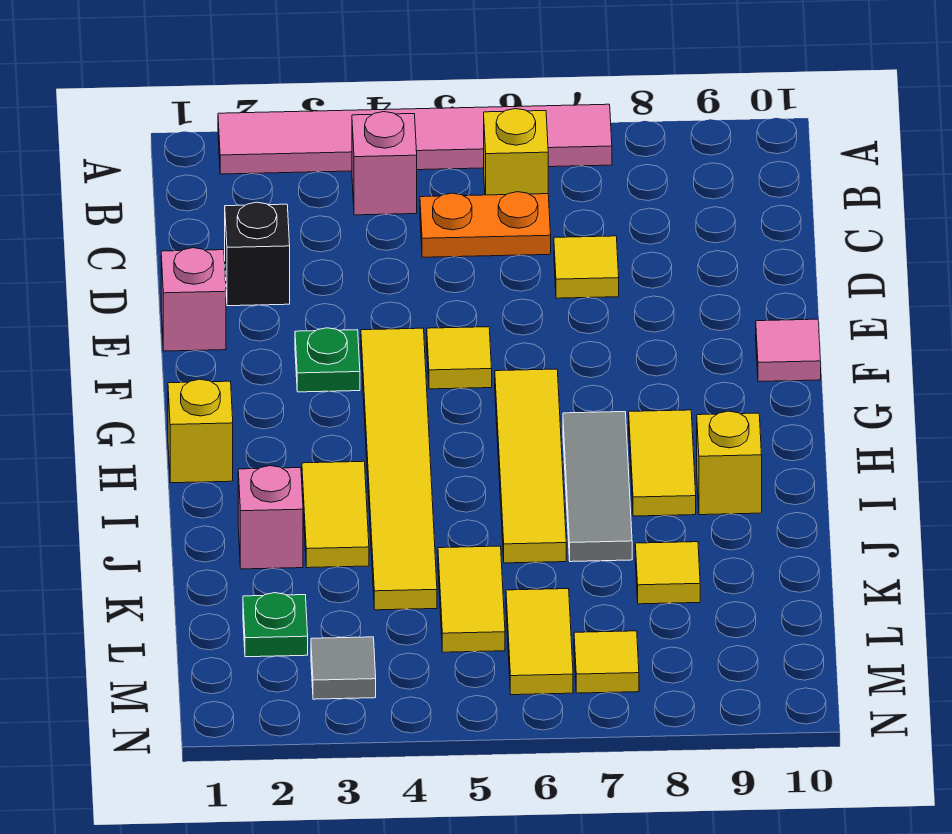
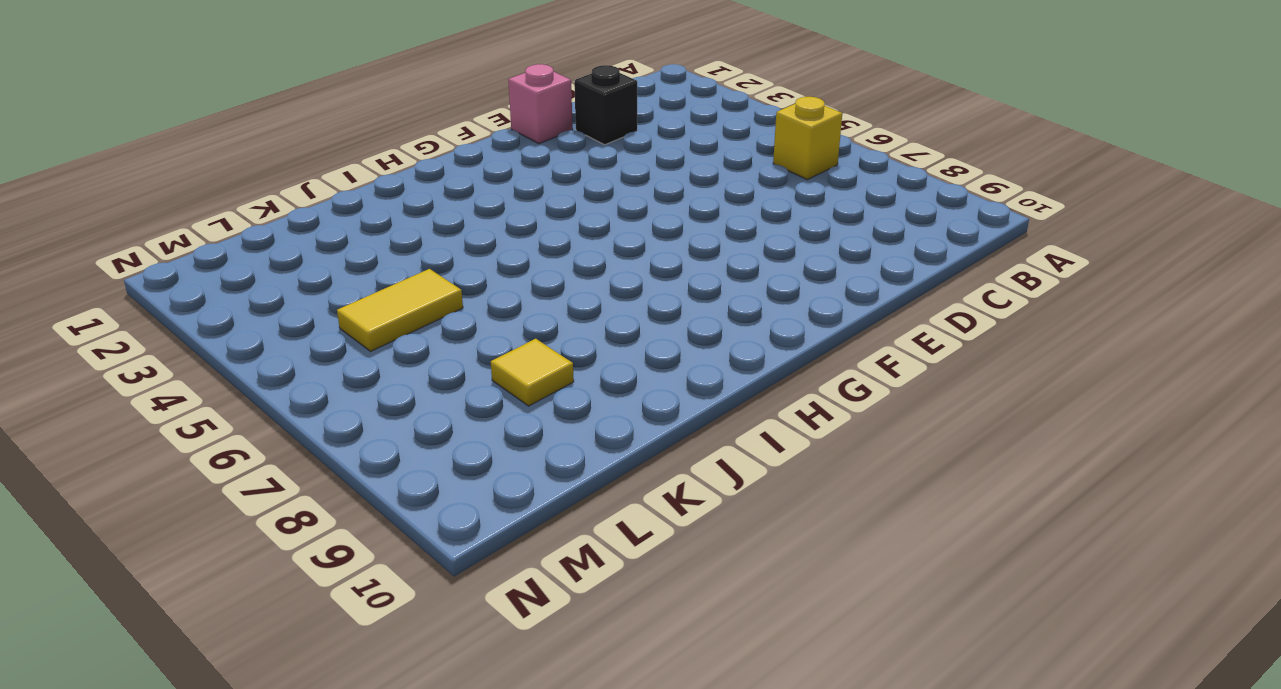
none -> pink tile A2:A7 level 1
none -> pink brick B4 level 1
none -> orange plate C5:C6 level 1

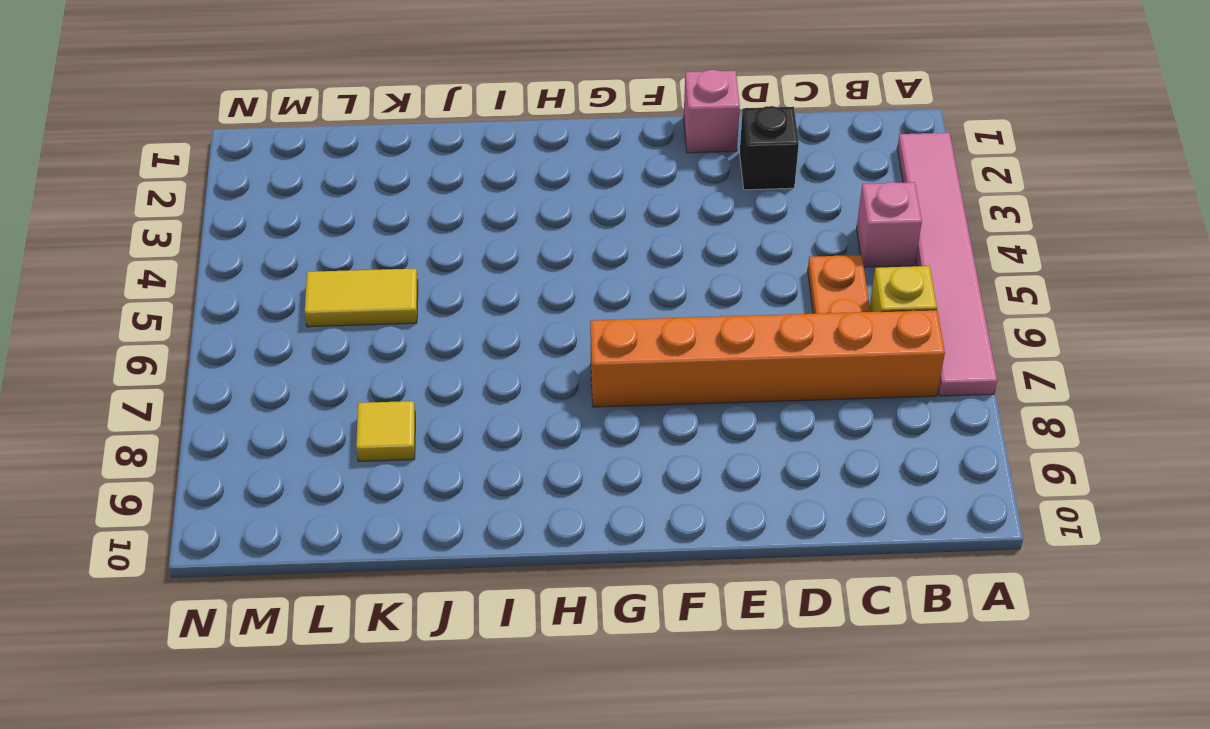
orange brick B7:G7 level 1 -> yellow tile D7 level 1
none -> green plate F3 level 1
none -> yellow tile F4:K4 level 1
none -> yellow tile F5 level 1

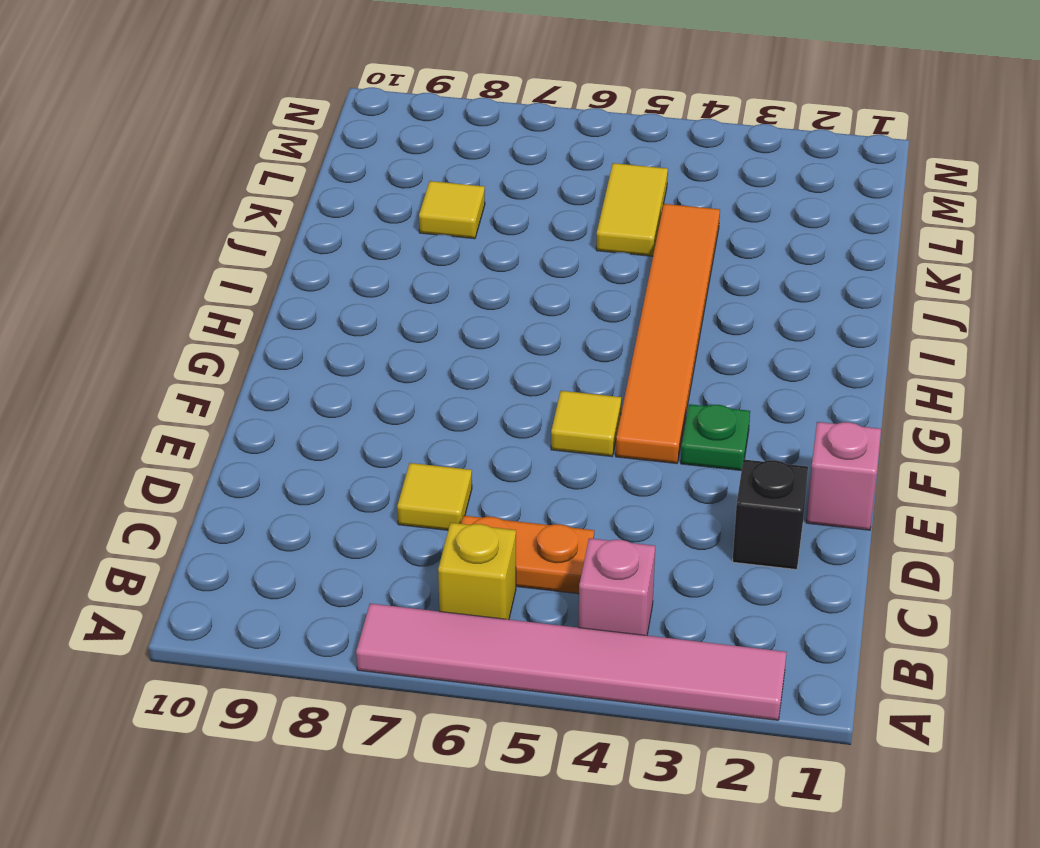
orange tile F4:K4 level 1 -> yellow tile F4:K4 level 1
none -> pink tile F10 level 1
none -> yellow tile G6:J6 level 1
none -> yellow brick H1 level 1

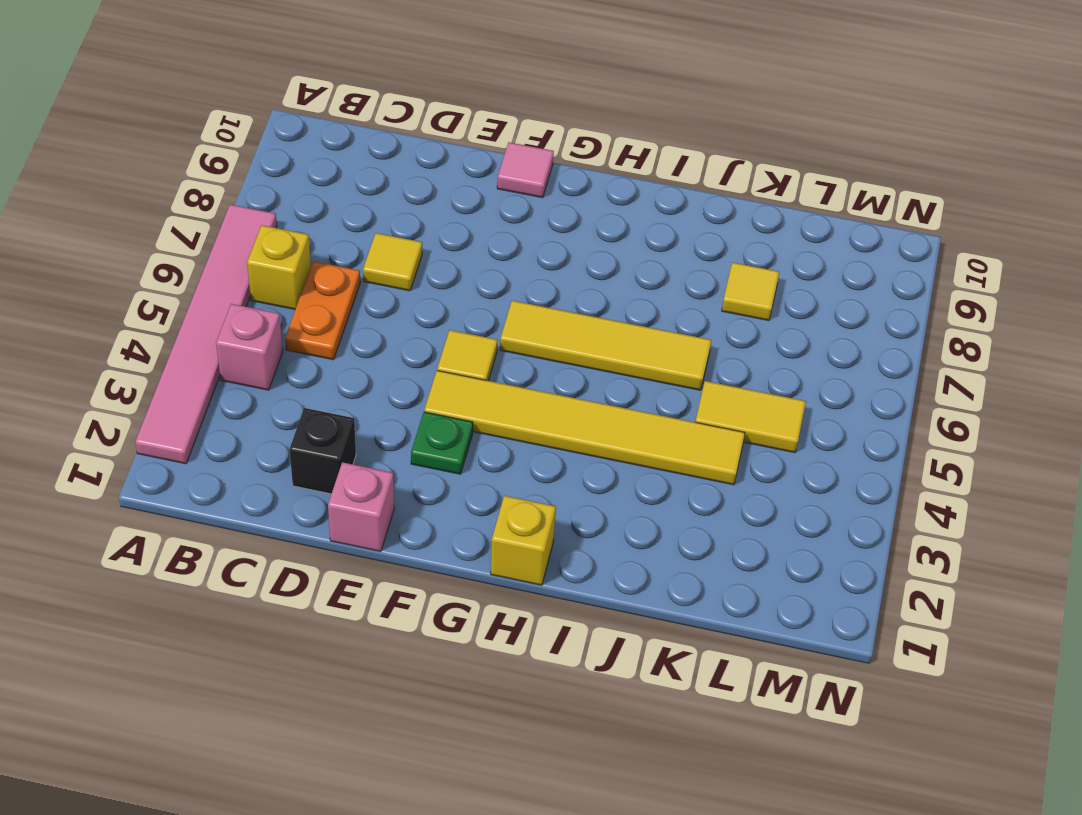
none -> grey tile H7:J7 level 1
none -> yellow tile H8:I8 level 1
none -> yellow tile I3:J3 level 1

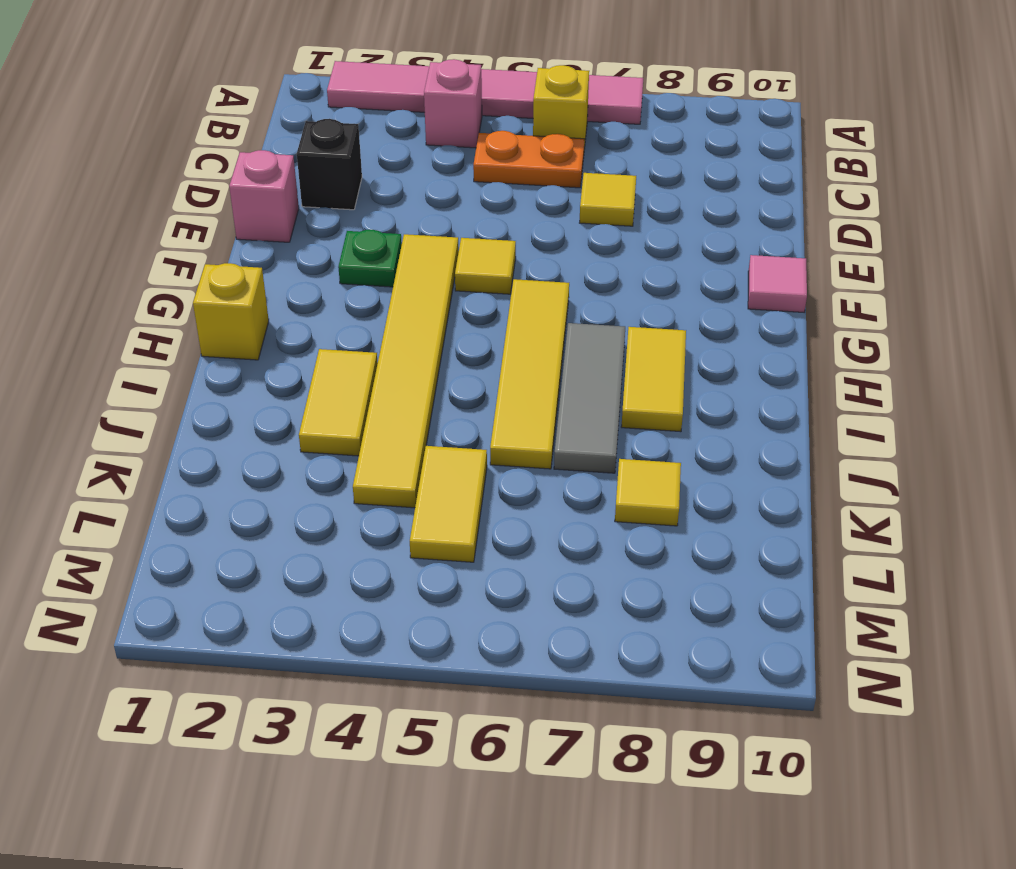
none -> yellow brick I9 level 1
none -> pink brick J2 level 1
none -> green plate L2 level 1

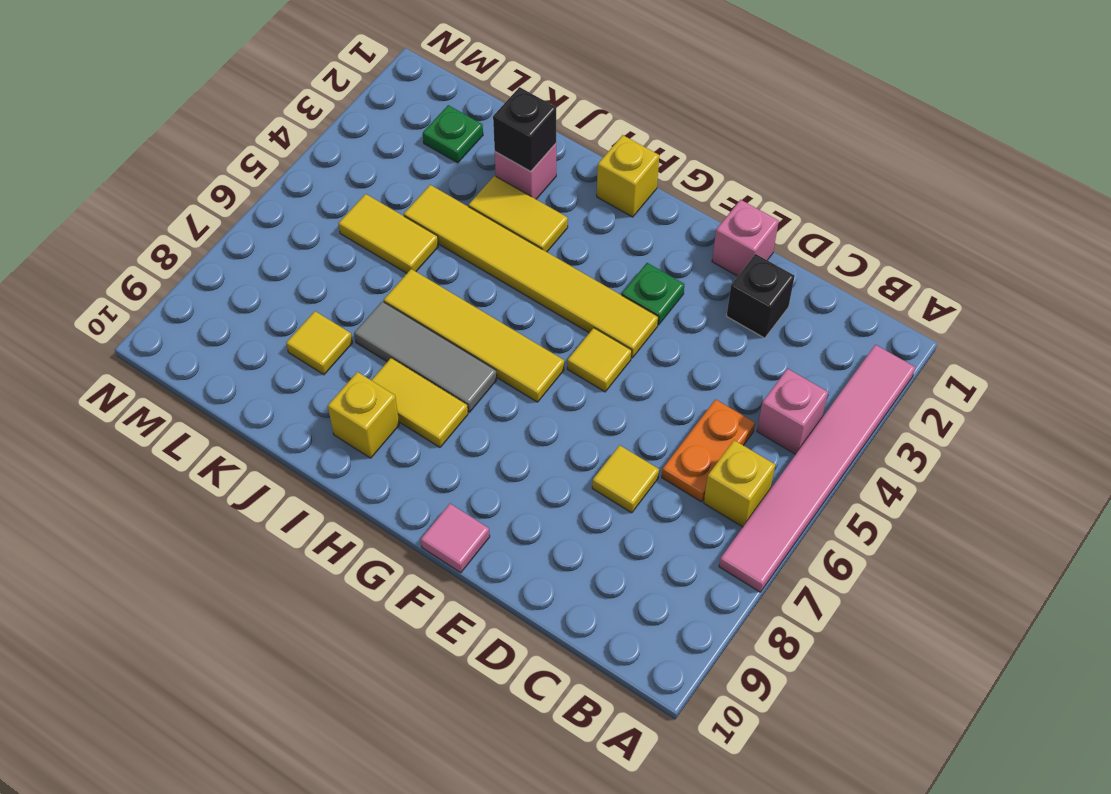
black brick J2 level 2 -> none
none -> yellow tile L6:M6 level 1
none -> grey tile M3 level 1
none -> yellow tile M7 level 1

